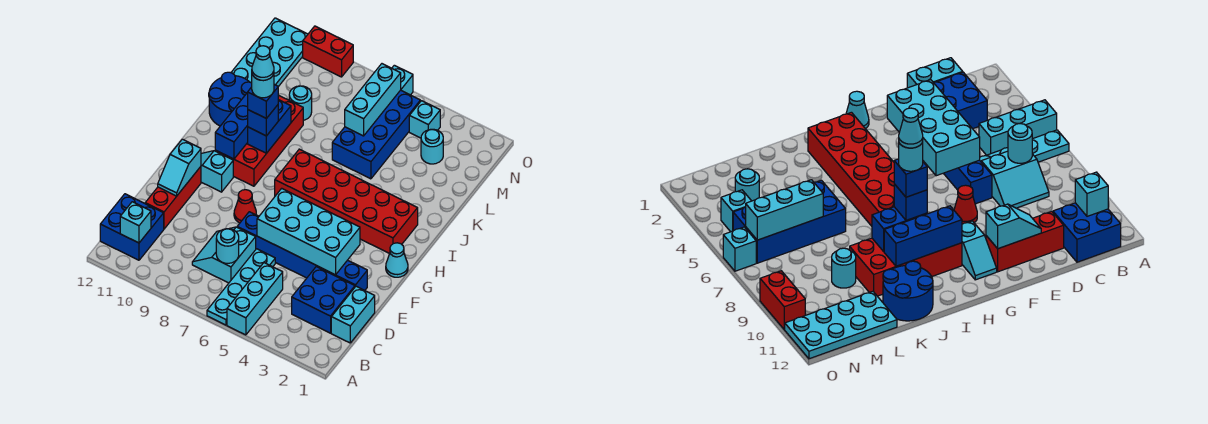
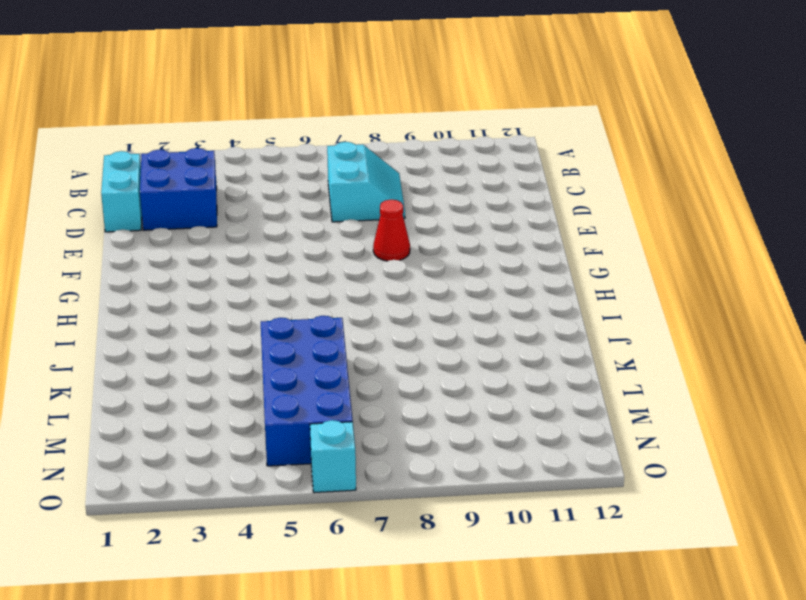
none -> cyan brick A5:C5 level 1
none -> cyan plate A6:D6 level 1
none -> blue brick B11:C12 level 1
none -> red brick D11:F11 level 1

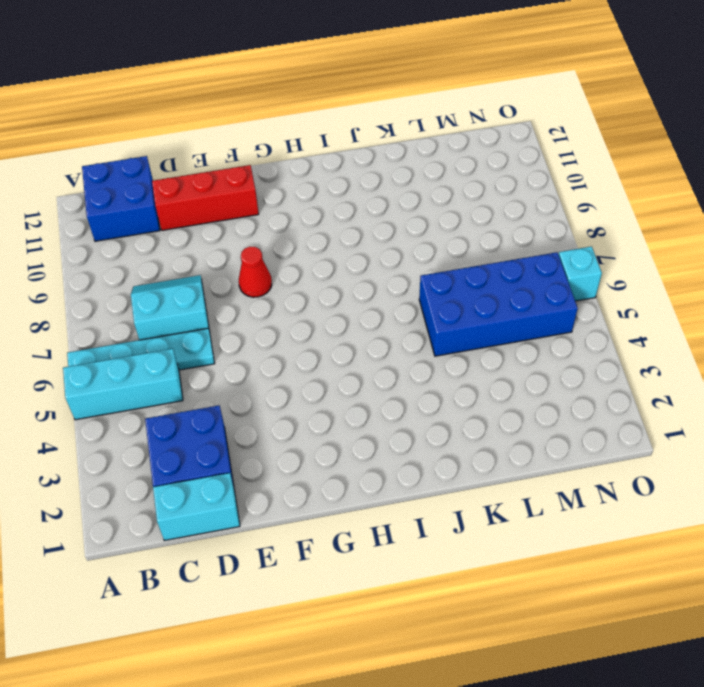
none -> blue brick E2:E7 level 1
none -> cyan cone G1 level 1
none -> cyan slope G10:G11 level 1 top 10
none -> red brick H2:I7 level 1

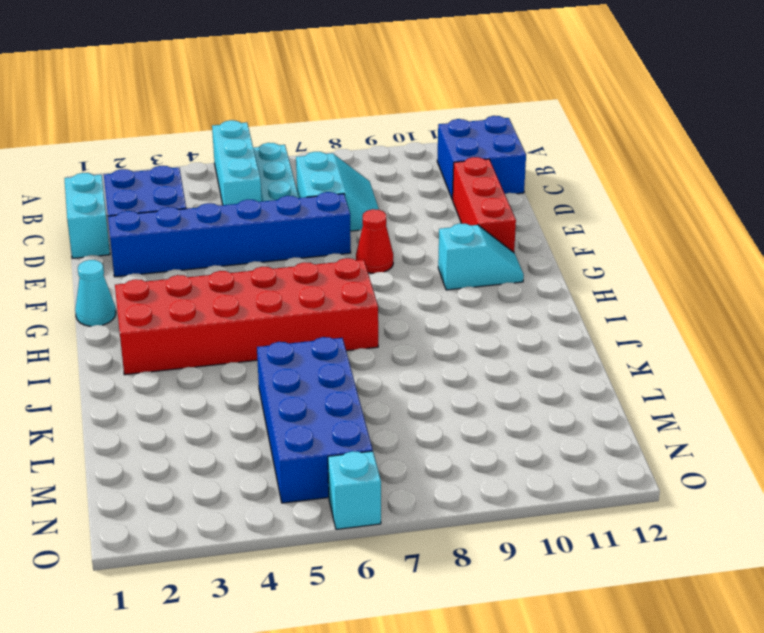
none -> red brick H9:K10 level 1
none -> blue round brick J11:K12 level 1
none -> cyan round brick L9 level 1
none -> cyan plate L11:O12 level 1

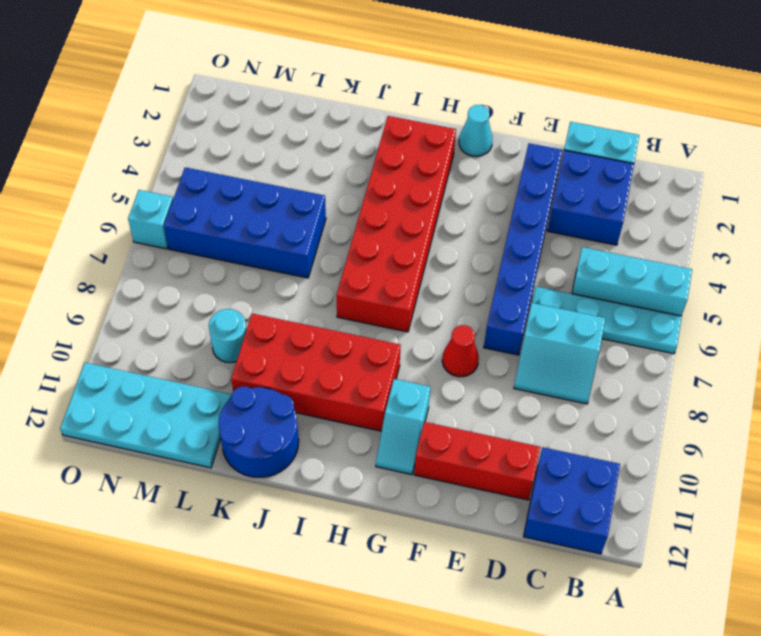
none -> cyan round brick M3 level 1
none -> cyan brick N4 level 1
none -> red brick O9:O10 level 1
none -> cyan brick B11 level 2

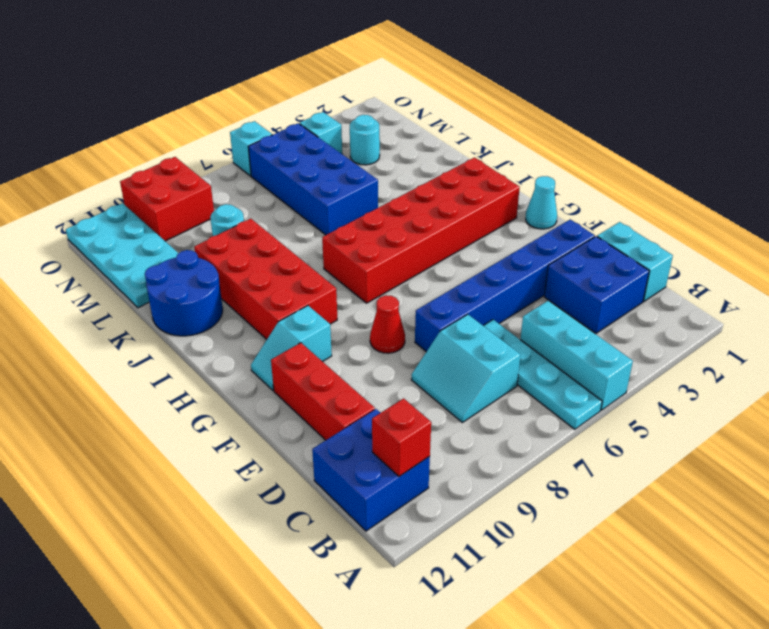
red brick B11 level 2 -> cyan brick B11 level 2
red brick N9:O10 level 1 -> red brick O9:O10 level 1
none -> cyan round brick C7 level 2
none -> cyan brick E3:F6 level 2
none -> cyan slope E11:F11 level 2 top F
none -> blue brick H10:J10 level 2

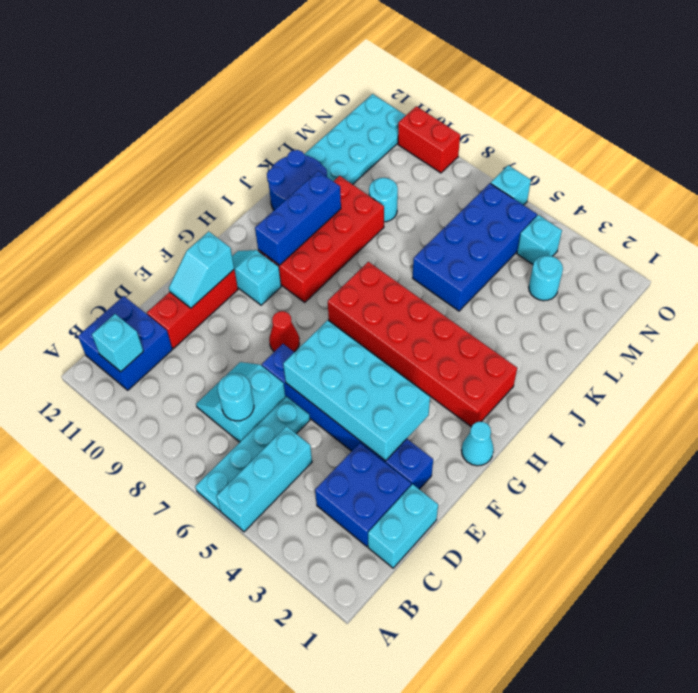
none -> blue brick I9:J9 level 2
none -> cyan brick L6:N6 level 2
none -> blue brick I9 level 3
none -> blue brick I9 level 4

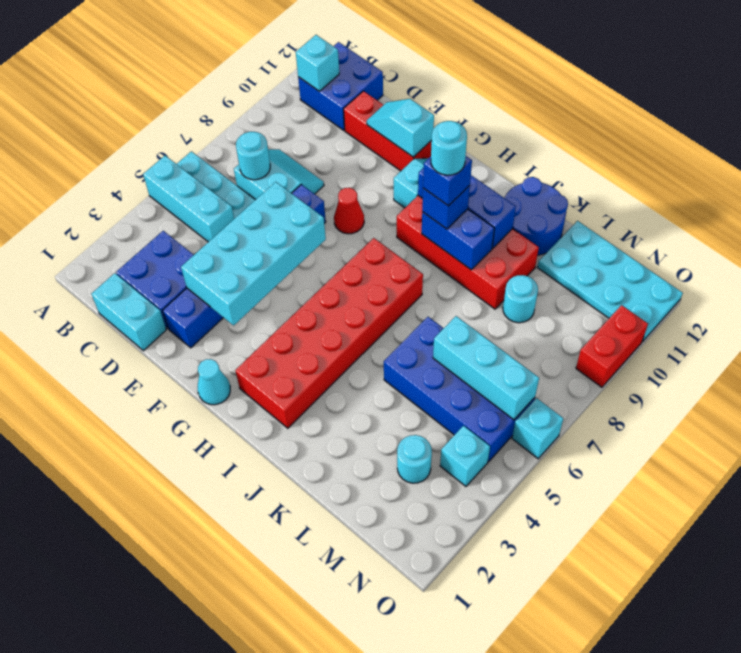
none -> cyan cone I9 level 6

